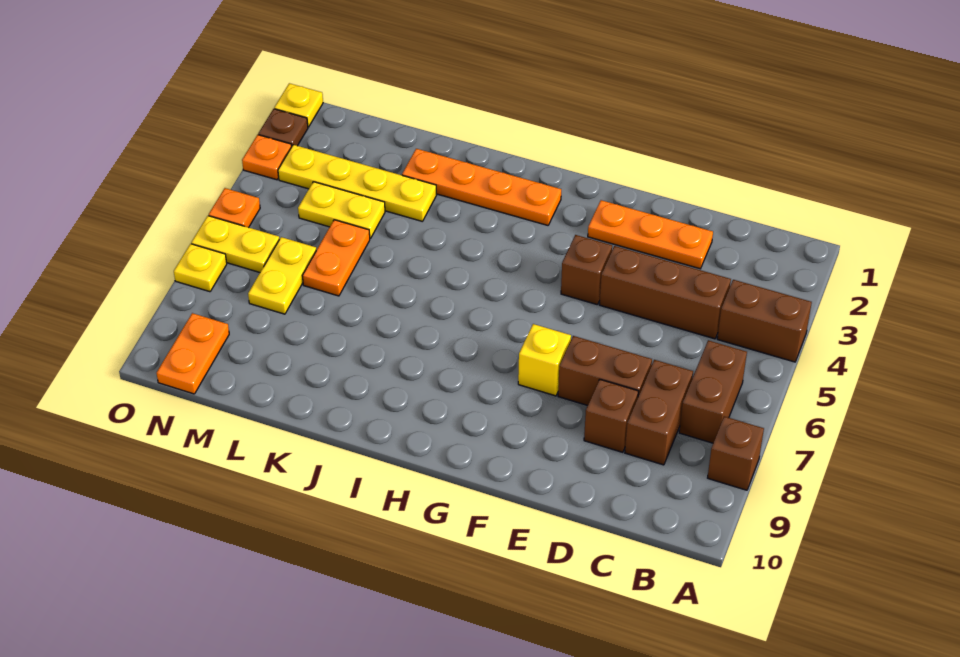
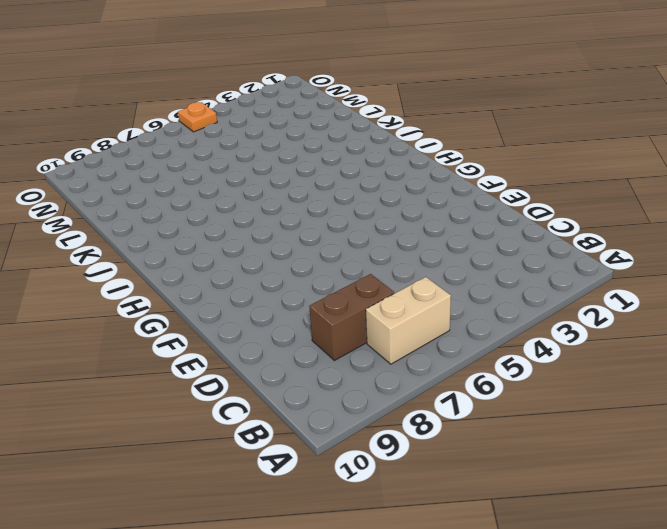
tan brick B6:B7 level 1 -> brown brick B6:B7 level 1
none -> brown brick A4:B4 level 1
none -> brown brick A8 level 1
none -> brown brick C4:E4 level 1

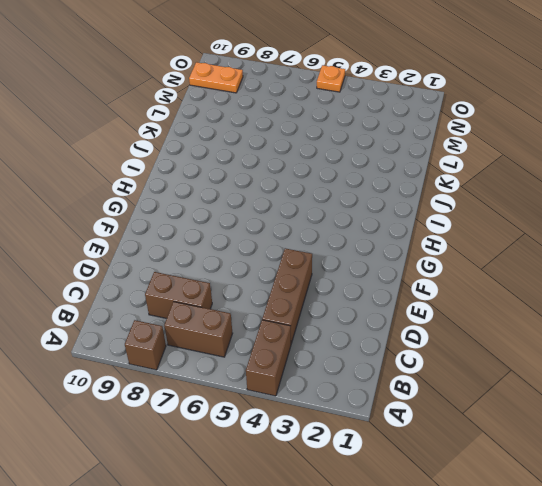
none -> orange plate D2:F2 level 1
none -> brown brick D7:E7 level 1
none -> brown brick D8 level 1

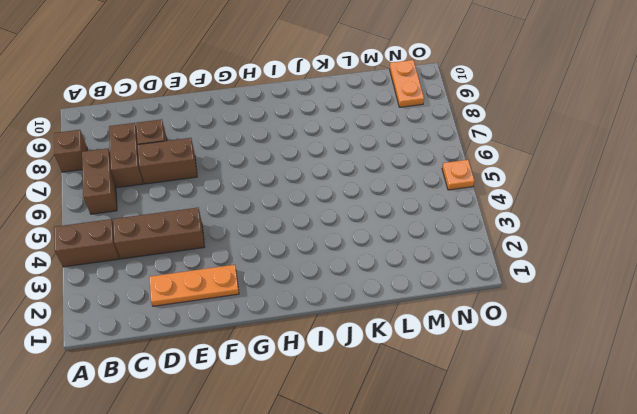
none -> brown brick F4 level 1
none -> yellow brick F7 level 1
none -> orange plate H2:K2 level 1

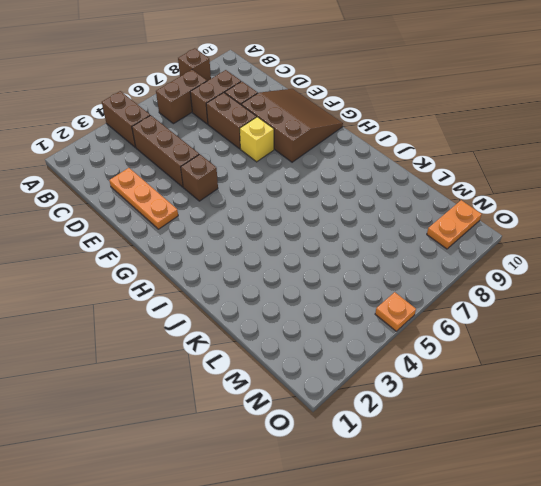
brown slope E8:G10 level 1 top 8 -> none
none -> orange plate H2:K2 level 1
none -> yellow plate K3:N3 level 1
none -> yellow plate L4:M4 level 1

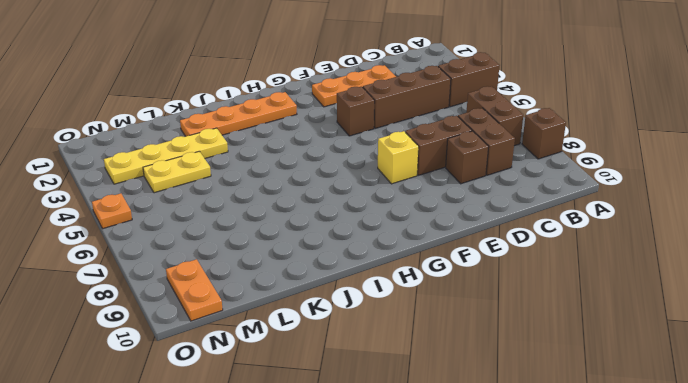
none -> orange plate L5:L6 level 1
none -> yellow plate M6:M7 level 1
none -> yellow plate N6:O6 level 1

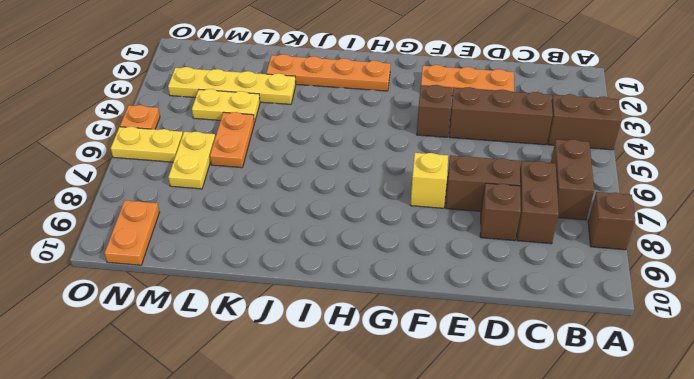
none -> yellow plate O1 level 1
none -> brown plate O2 level 1
none -> orange plate O3 level 1

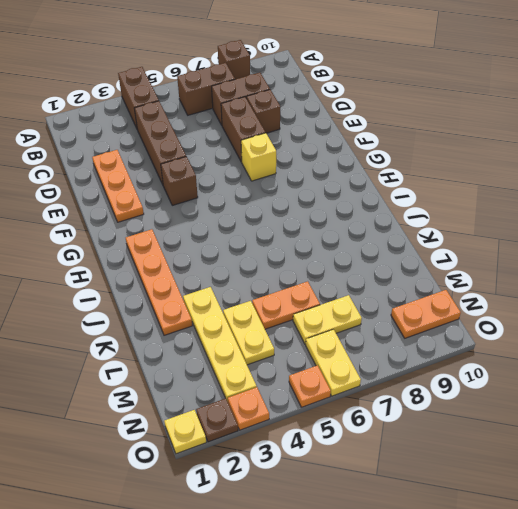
none -> yellow plate O7 level 1

